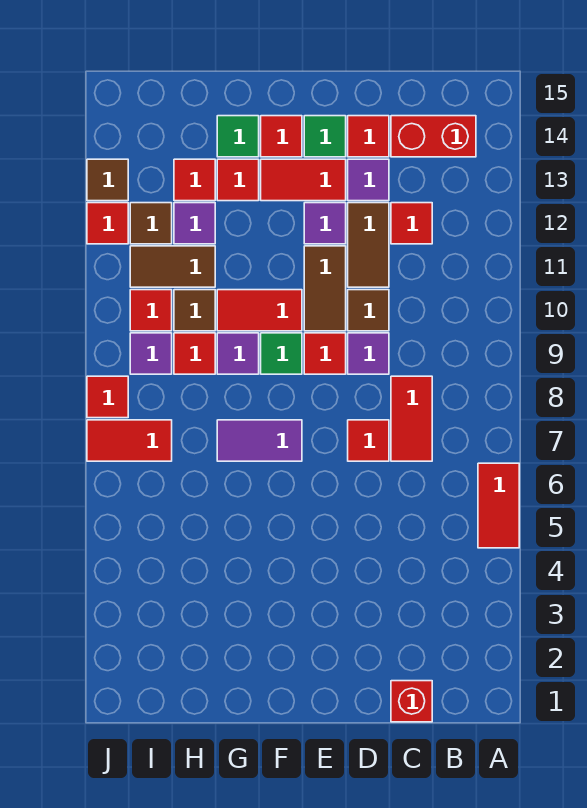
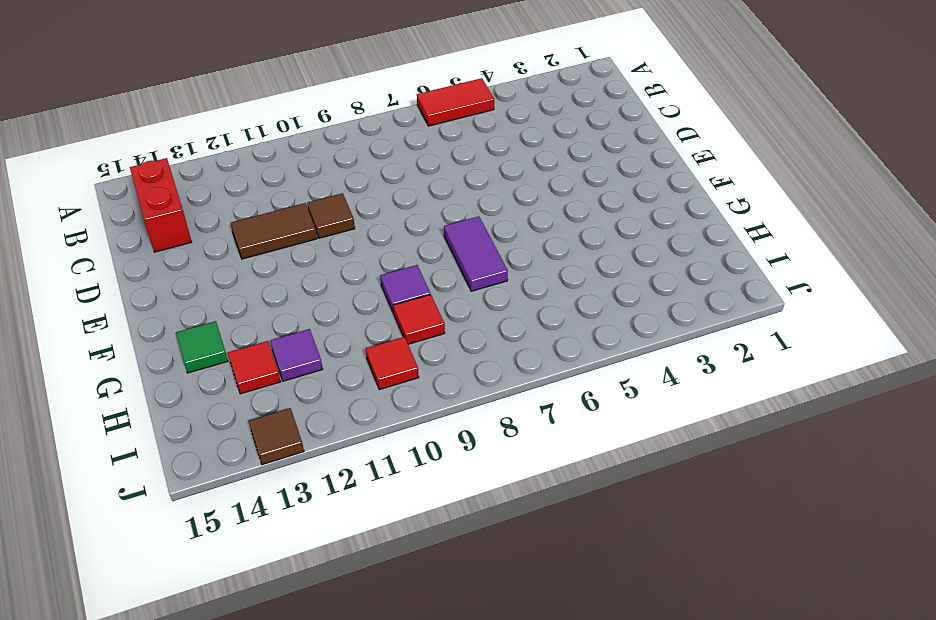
none -> red brick C1 level 1
none -> red tile C7:C8 level 1
none -> red tile C12 level 1
none -> red tile D7 level 1

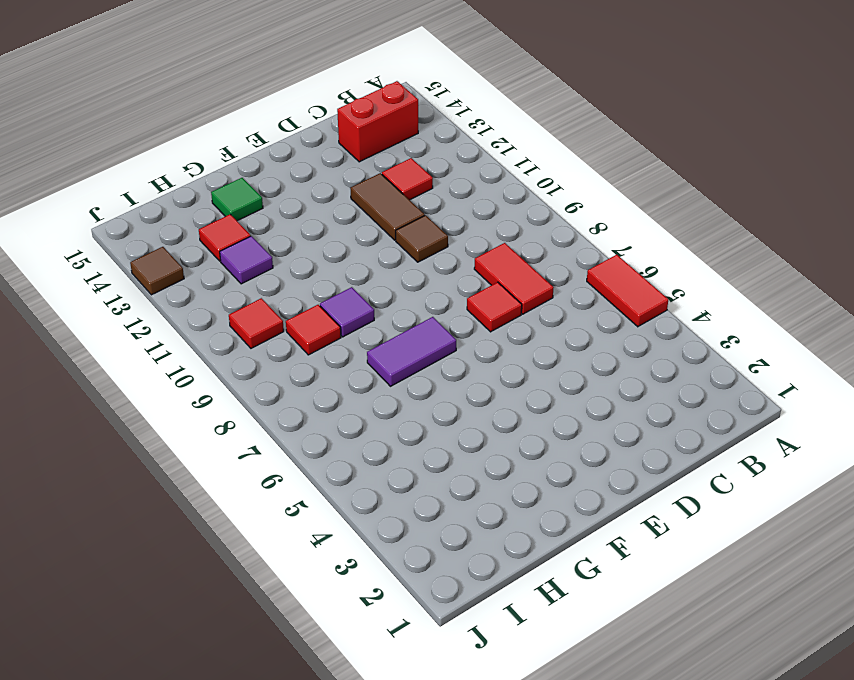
none -> red brick C1 level 1
none -> purple tile D9 level 1
none -> purple tile D13 level 1
none -> red tile D14 level 1

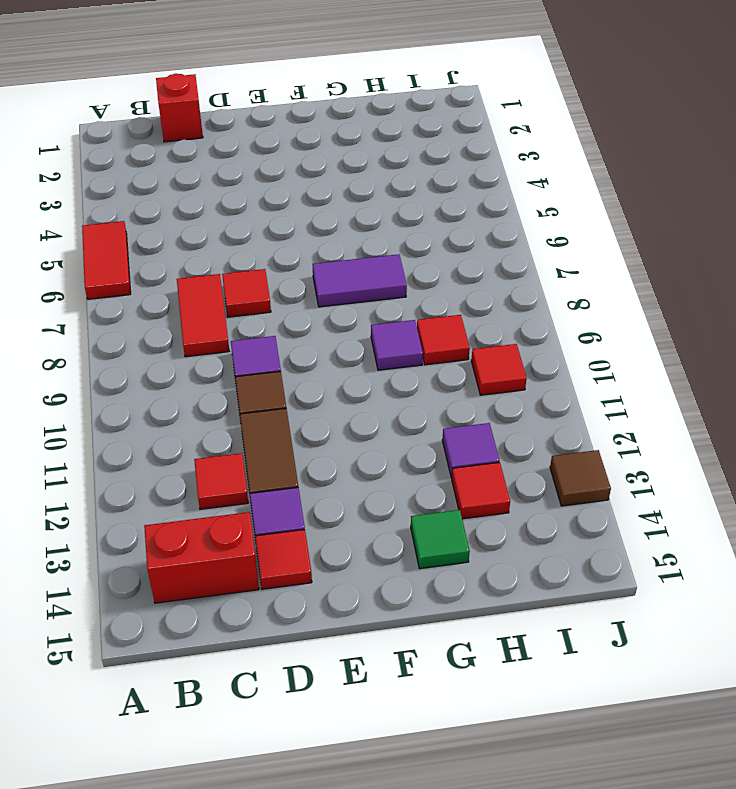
none -> red tile E9 level 1
none -> brown tile E10:E11 level 1
none -> purple tile E12 level 1
none -> red tile E13:F13 level 1

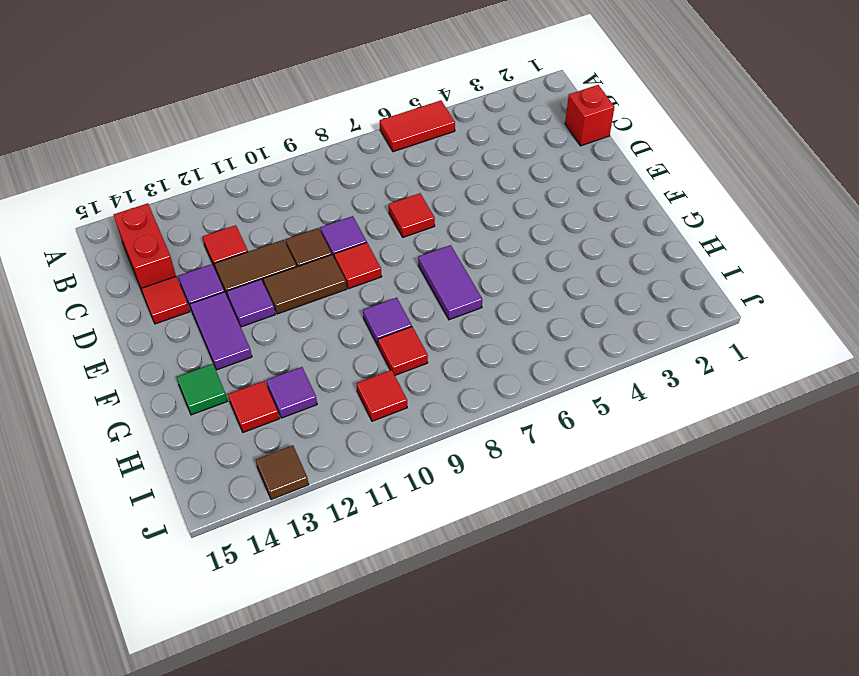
purple tile E13:F13 level 1 -> red tile E13:F13 level 1
none -> red tile C7:C8 level 1
none -> green tile E14 level 1
none -> green tile F9 level 1
none -> red tile F10:G10 level 1

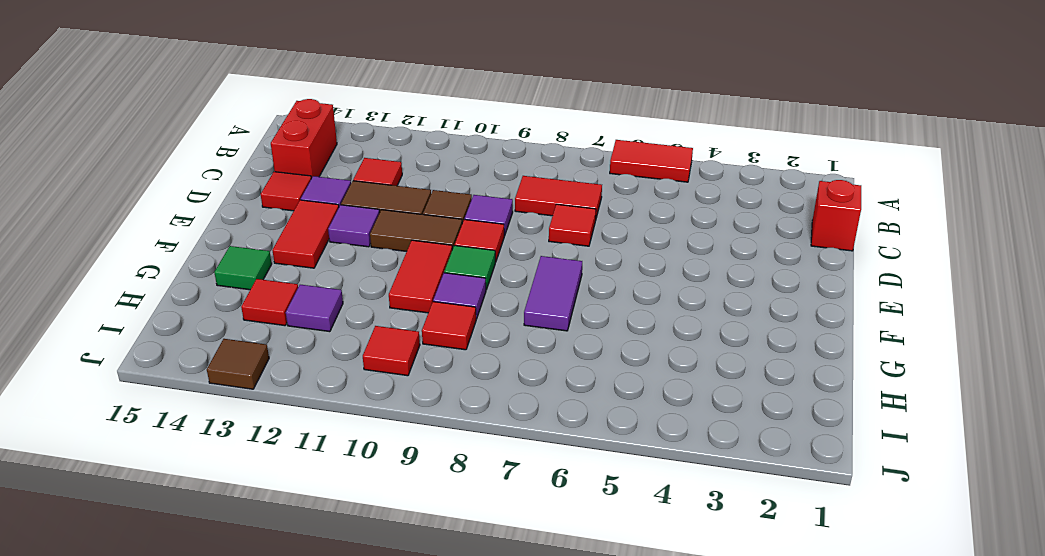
none -> green tile E14 level 1
none -> red tile F14 level 1
none -> red tile G13 level 1
none -> brown tile H10 level 1

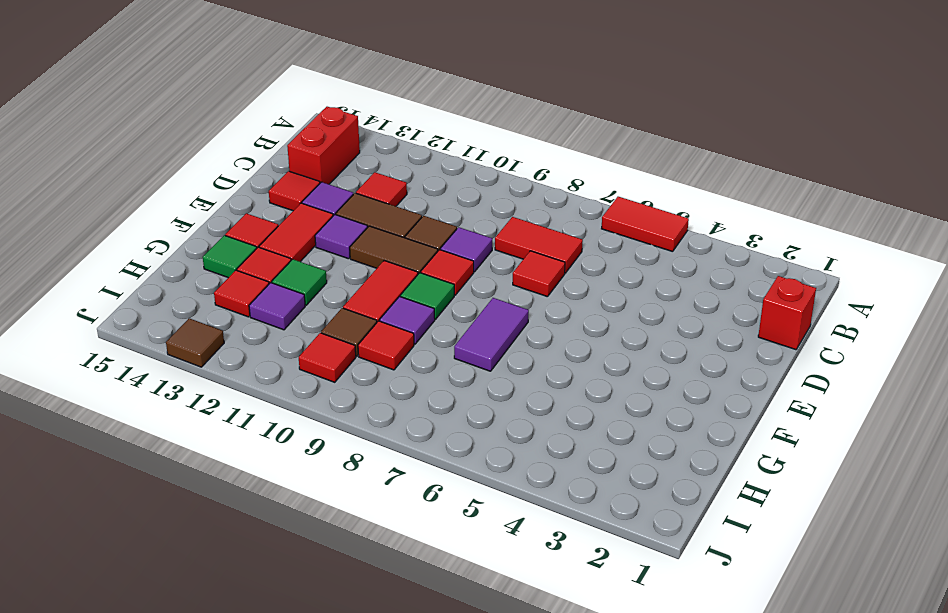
green tile G12 level 1 -> green tile E14 level 1
none -> brown tile H11:I11 level 1
none -> red tile I7:J7 level 1
none -> purple tile I9 level 1
none -> brown tile I12 level 1

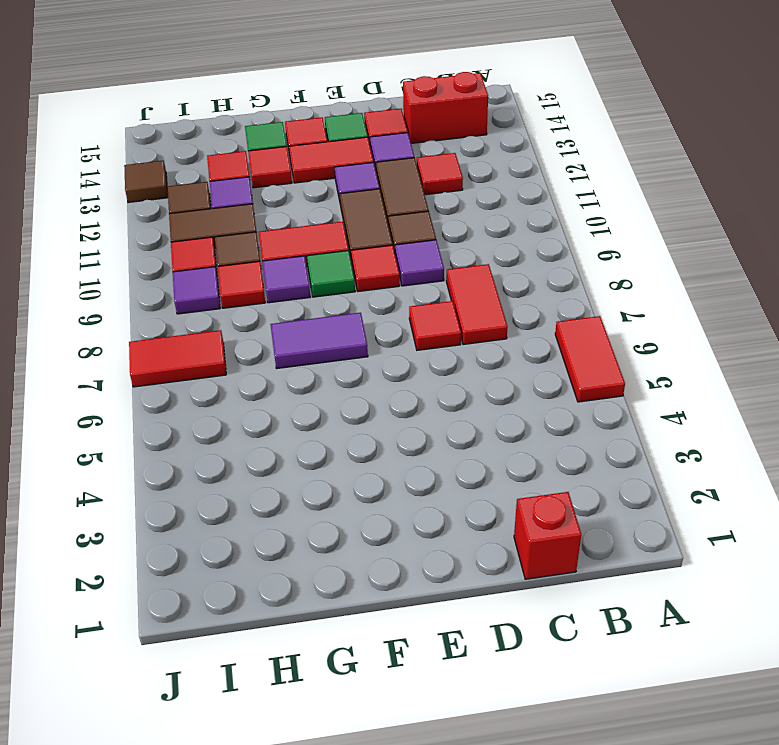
none -> red tile J8 level 1
none -> red tile J12 level 1

